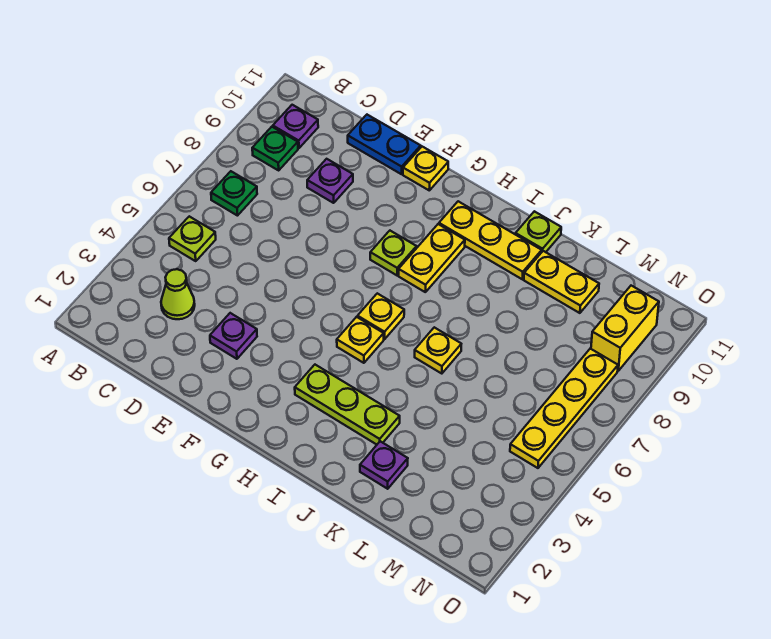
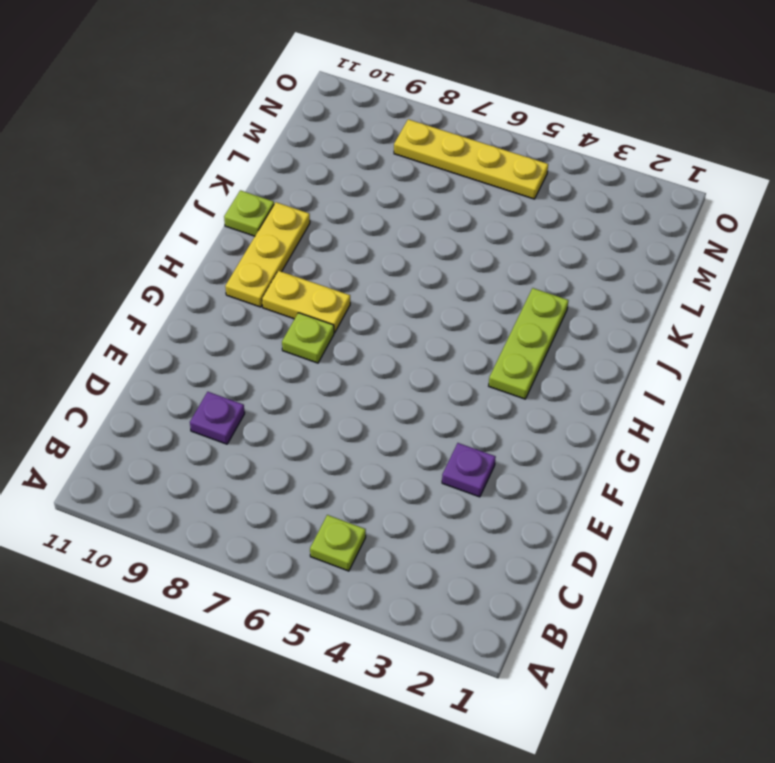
none -> green plate B7 level 1
none -> green plate B9 level 1
none -> purple plate B10 level 1

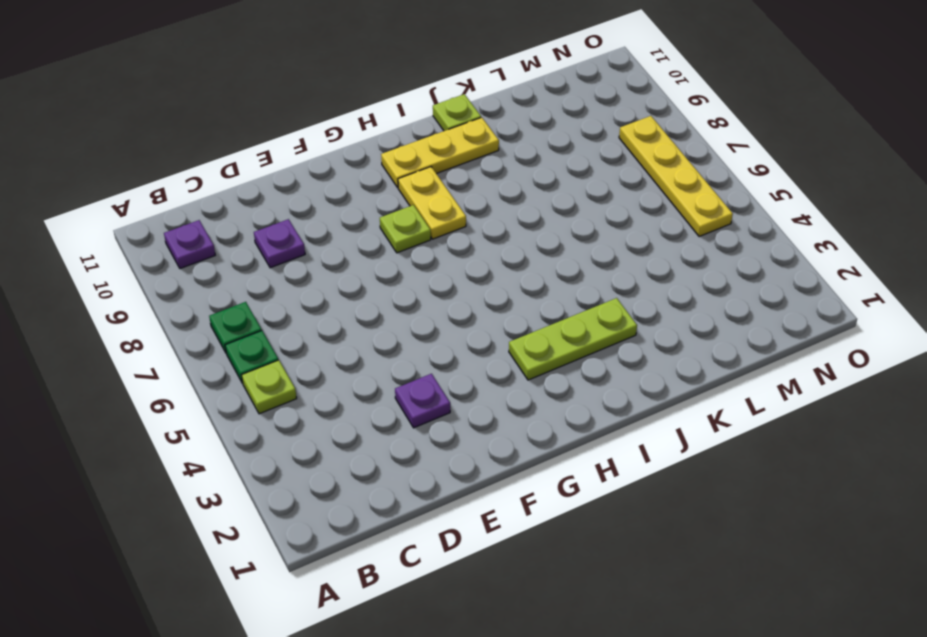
green plate B6 level 1 -> green plate B9 level 1
none -> lime cone C3 level 1
none -> blue plate D11:E11 level 1
none -> yellow plate F11 level 1

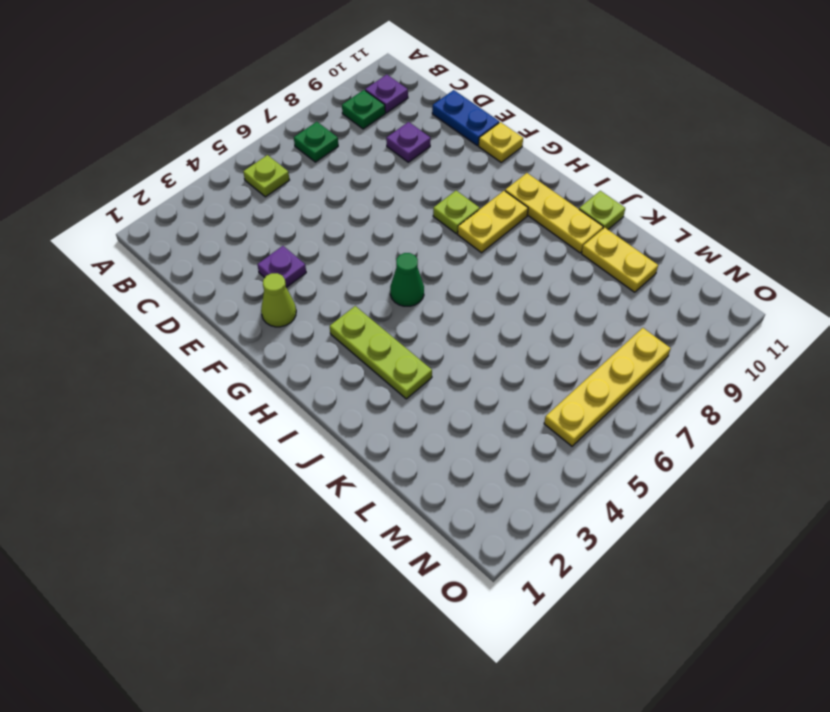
lime cone F2 level 1 -> lime cone C3 level 1
green cone H5 level 1 -> yellow plate H5 level 1
none -> yellow plate H6 level 1
none -> yellow plate J6 level 1
none -> purple plate K2 level 1

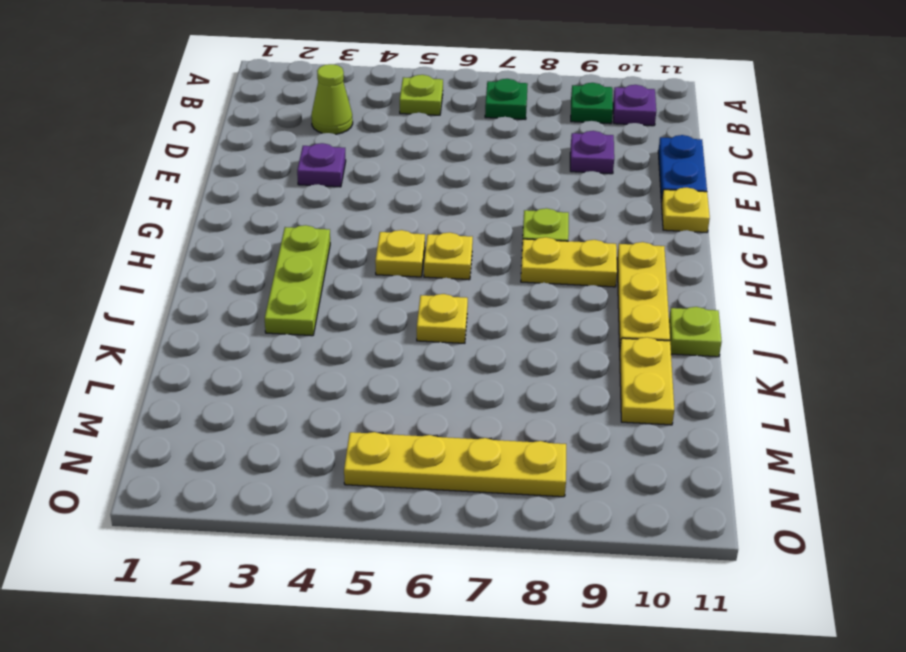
none -> purple plate K2 level 1
none -> yellow brick N9:N10 level 1

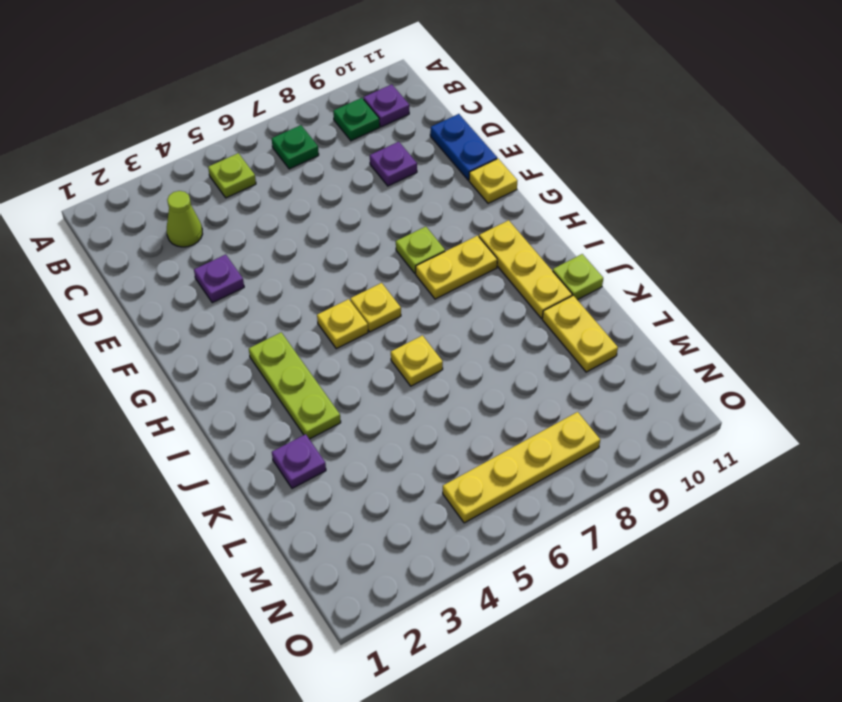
none -> yellow brick N9:N10 level 1

